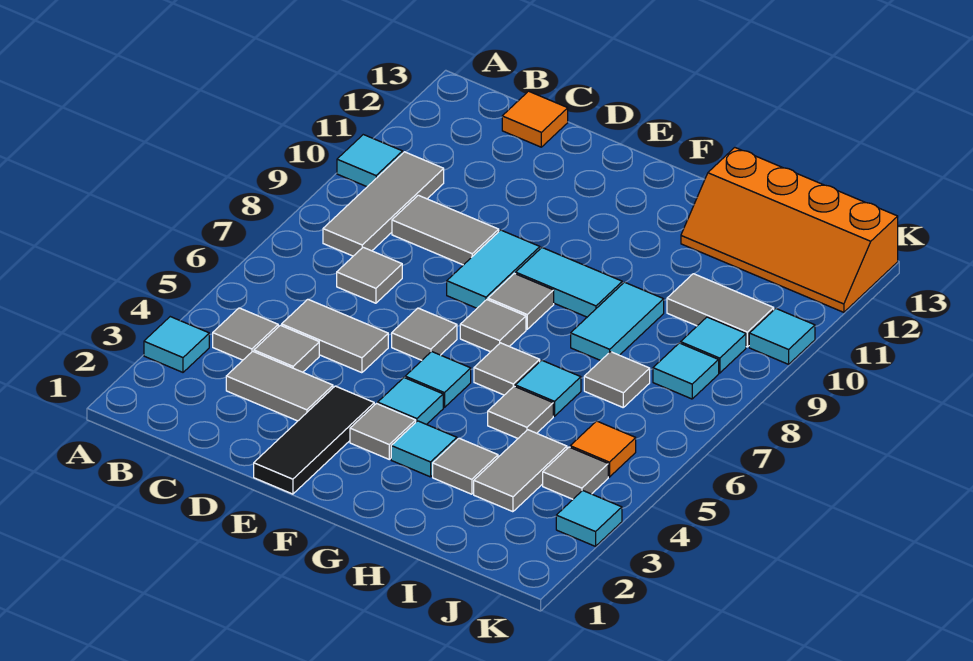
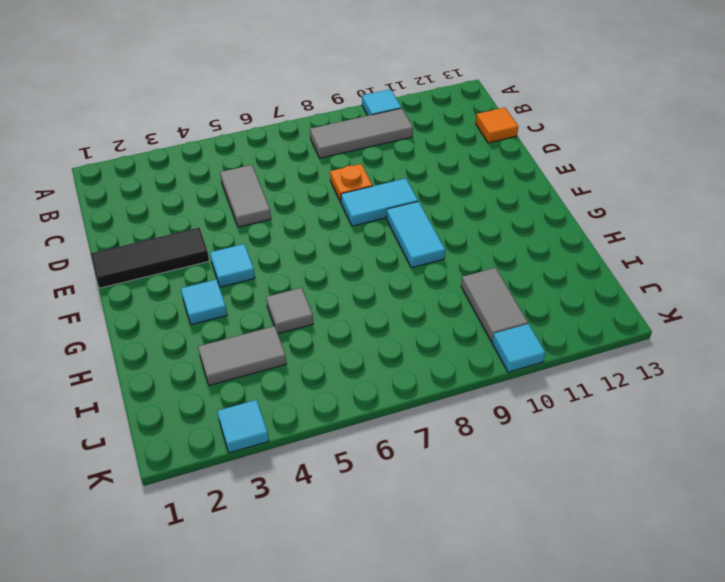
orange plate D8 level 1 -> none
none -> cyan tile A3 level 1
none -> grey tile B4 level 1
none -> grey tile C3:D3 level 1
none -> grey tile C4 level 1

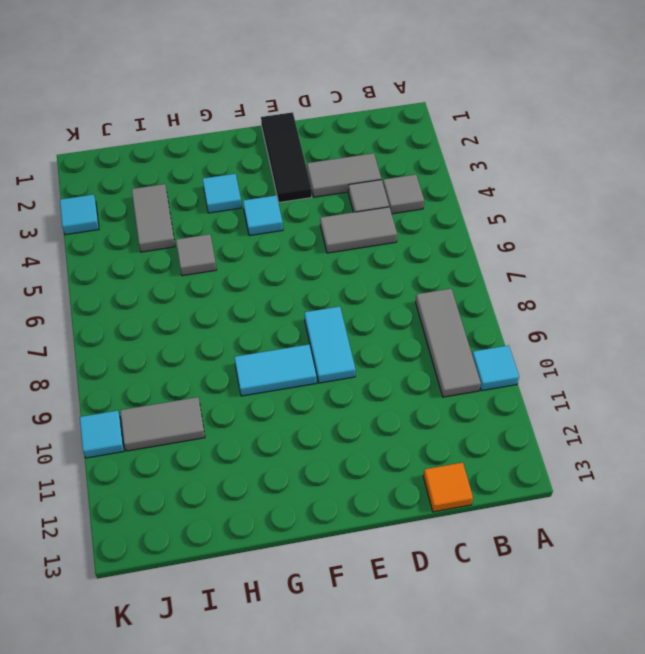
none -> cyan tile A3 level 1
none -> grey tile C7 level 1
none -> grey tile C9:D9 level 1
none -> grey tile E6 level 1

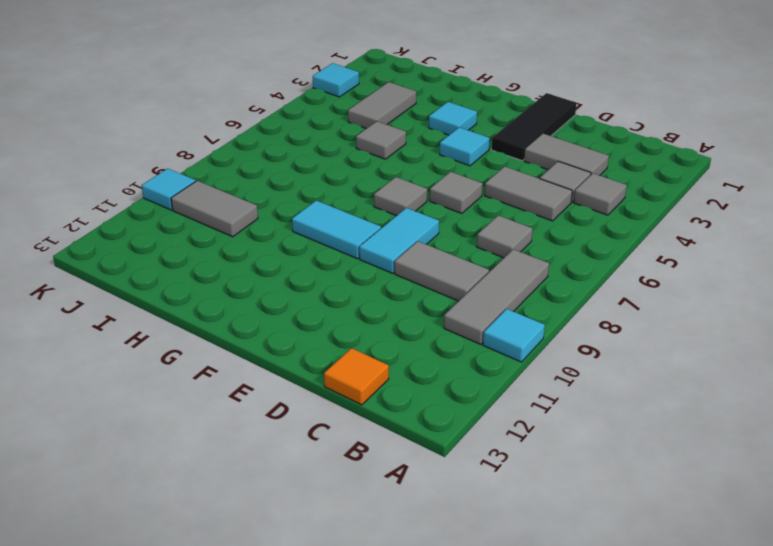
none -> cyan tile A3 level 1
none -> grey tile F3 level 1
none -> cyan tile F5 level 1
none -> grey tile F8 level 1

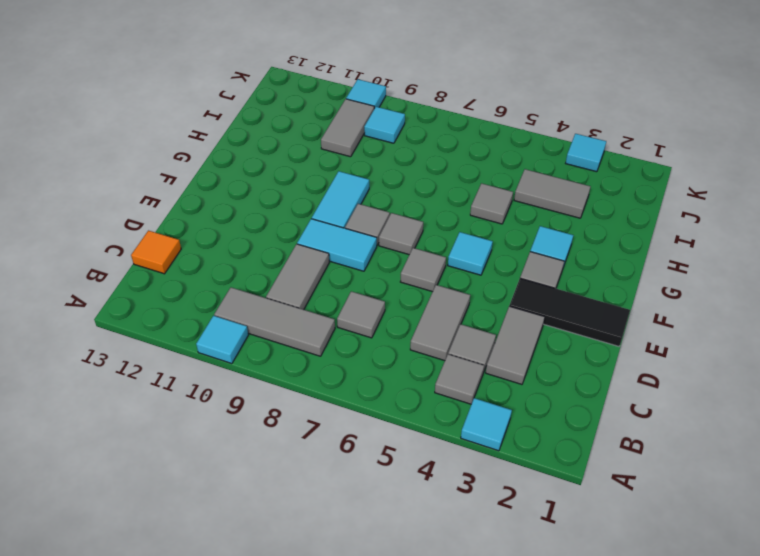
none -> cyan tile F4 level 1
none -> grey tile G6 level 1
none -> grey tile H3 level 1
none -> cyan tile H6 level 1

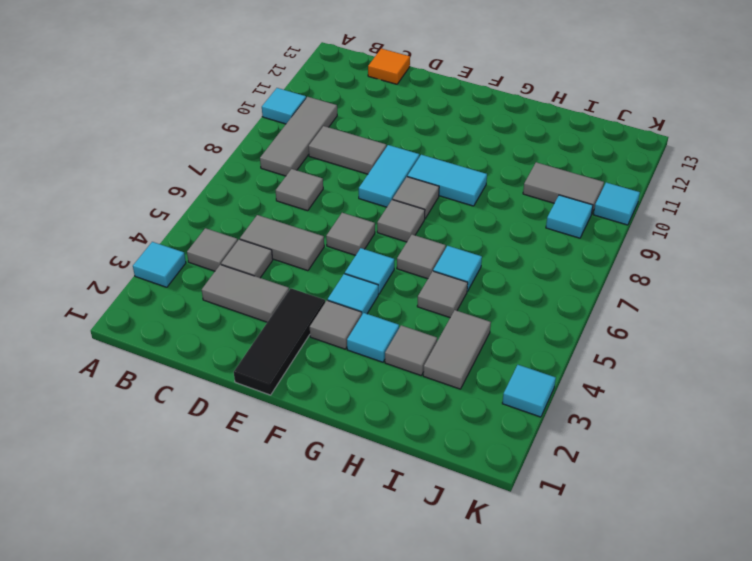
none -> cyan tile H8:H9 level 1
none -> orange slope H12:K13 level 1 top 13
none -> grey tile I7 level 1
none -> grey tile J4 level 1

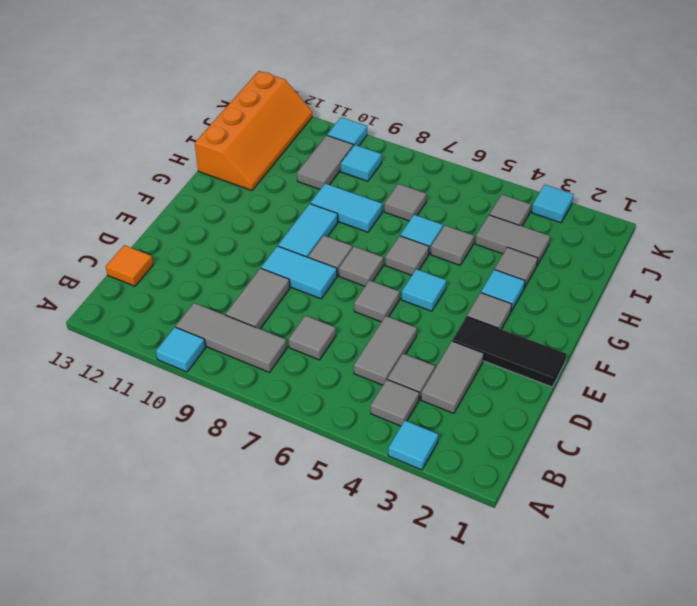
none -> cyan tile F4 level 1
none -> orange tile J5 level 1
none -> cyan tile J8 level 1

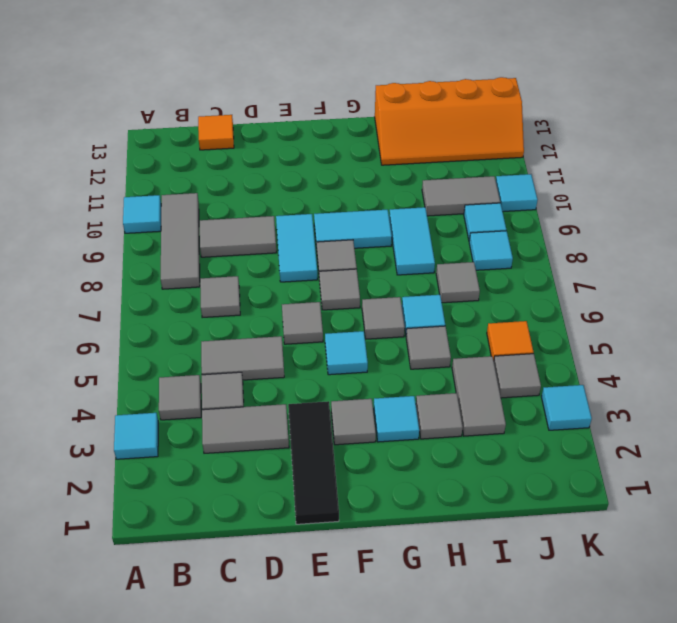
none -> cyan tile F4 level 1

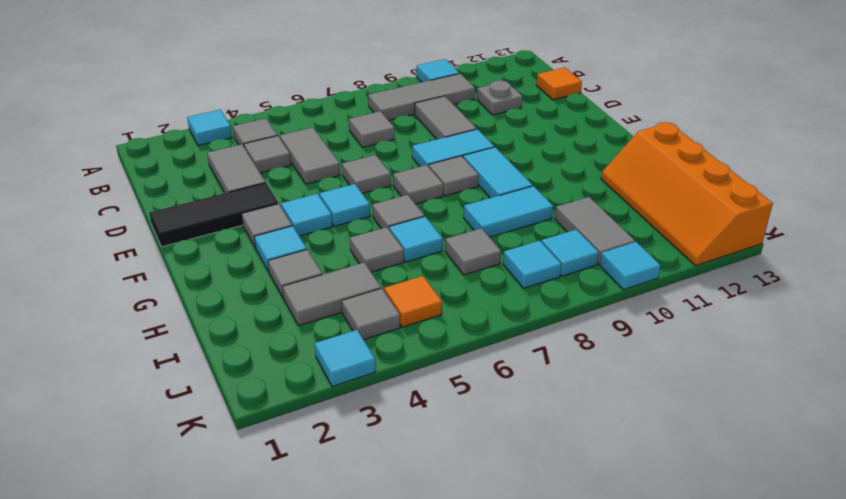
grey plate C11 level 1 -> none

